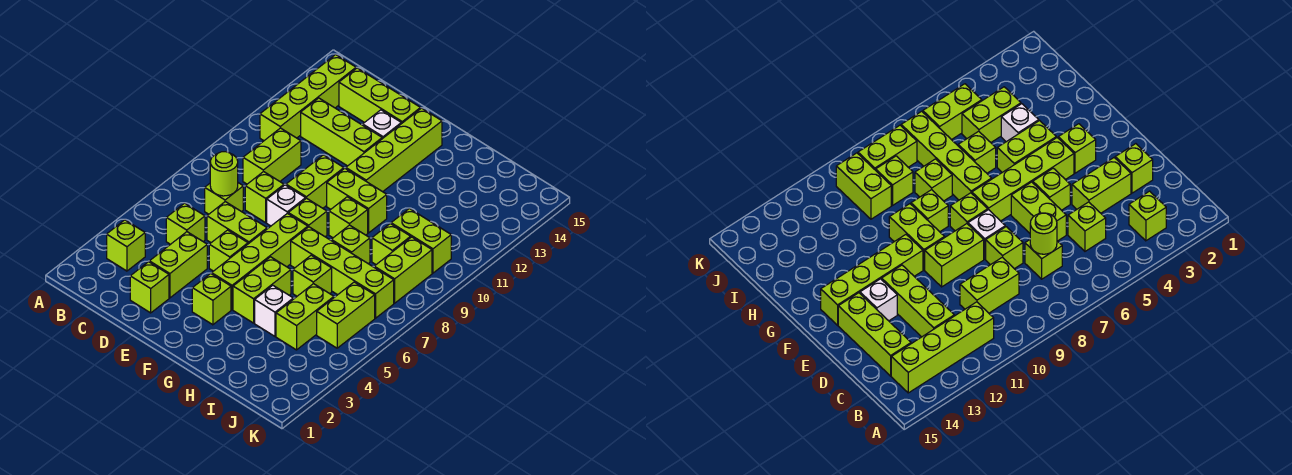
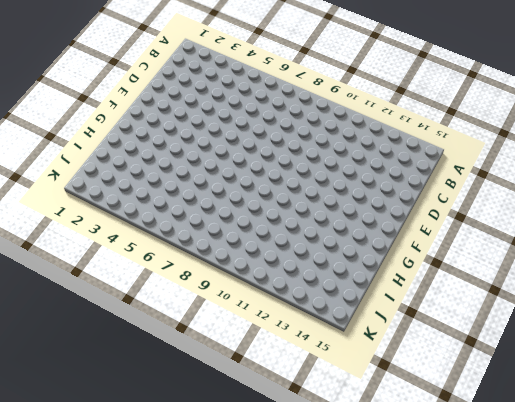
none -> lime brick B3 level 1
none -> lime brick B11:B14 level 1
none -> lime brick C5 level 1
none -> lime brick C7 level 1

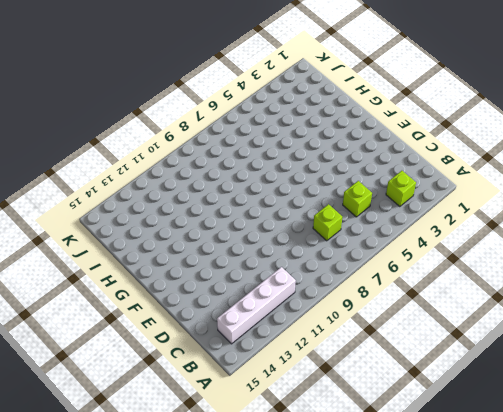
white brick B11:B14 level 1 -> lime brick B11:B14 level 1
none -> lime brick C9:C10 level 1
none -> lime brick C12:E12 level 1
none -> lime brick C14:E14 level 1
none -> lime brick D2 level 1

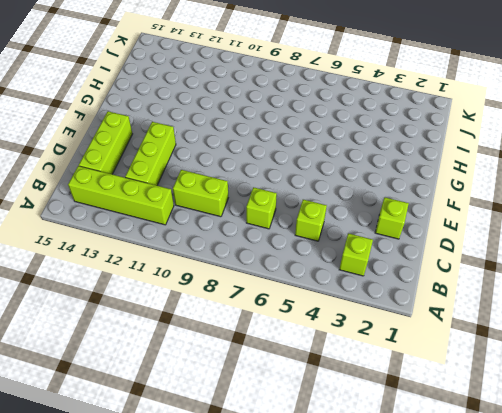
none -> lime brick D3:D4 level 1
none -> lime brick D6:E6 level 1
none -> lime brick D8 level 1
none -> lime brick E5 level 1

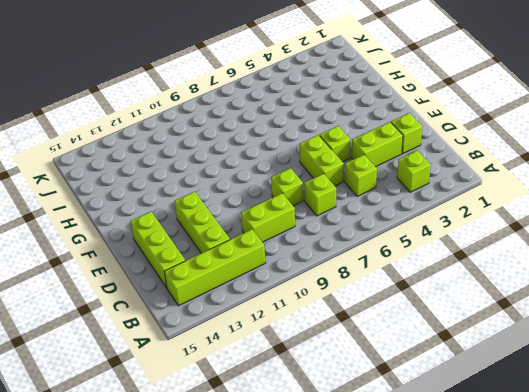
none -> white brick E8 level 1
none -> lime brick E9:E10 level 1
none -> white brick E13 level 1
none -> lime brick F3 level 1

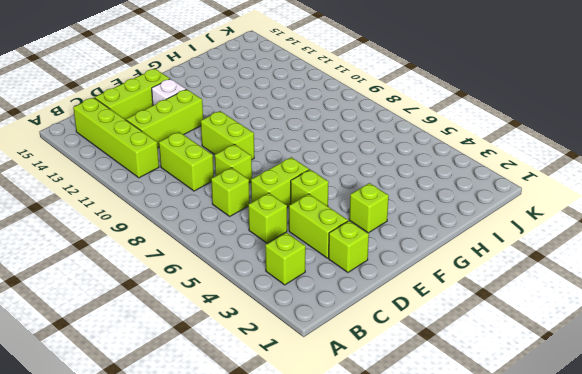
none -> white brick E8 level 1
none -> lime brick F4:F7 level 1
none -> lime brick F8 level 1
none -> lime brick F10:G10 level 1

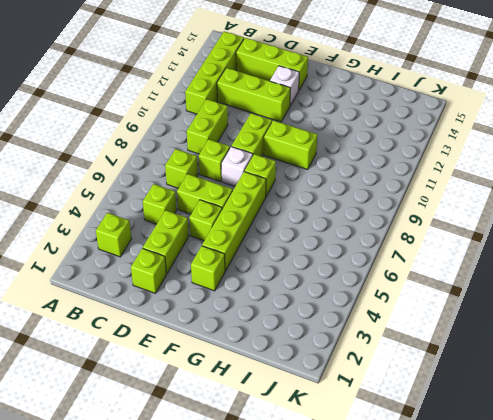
none -> lime brick F11:F14 level 1
none -> lime brick G4:G5 level 1
none -> lime brick G7:J7 level 1
none -> lime brick G9 level 1

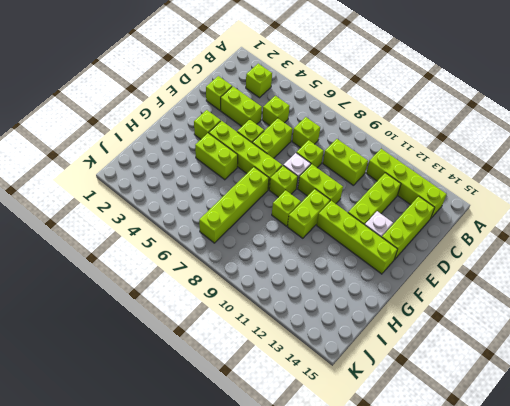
none -> white brick H4 level 1
none -> lime brick H6 level 1
none -> lime brick H8 level 1
none -> lime brick I4:I5 level 1

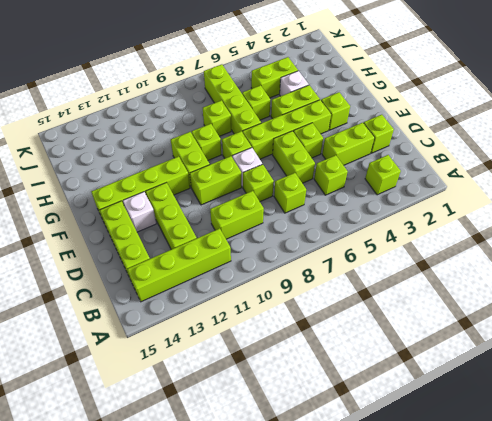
none -> lime brick I9 level 1
none -> lime brick I10:J10 level 1
none -> lime brick J5:J6 level 1
none -> lime brick J8:J9 level 1

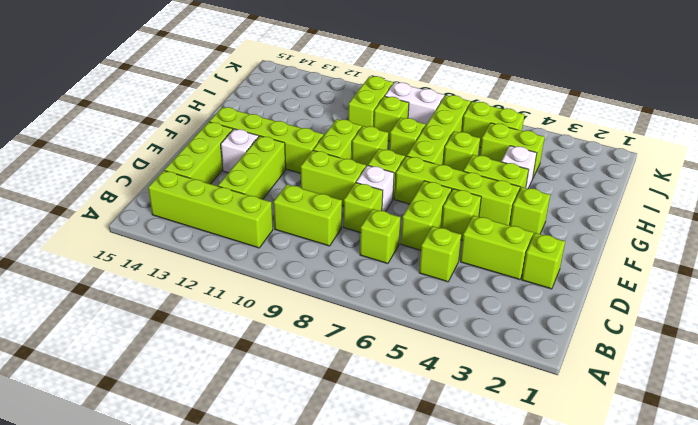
white brick J8:J9 level 1 -> lime brick J8:J9 level 1
none -> lime brick B3 level 1
none -> lime round brick C7 level 2

